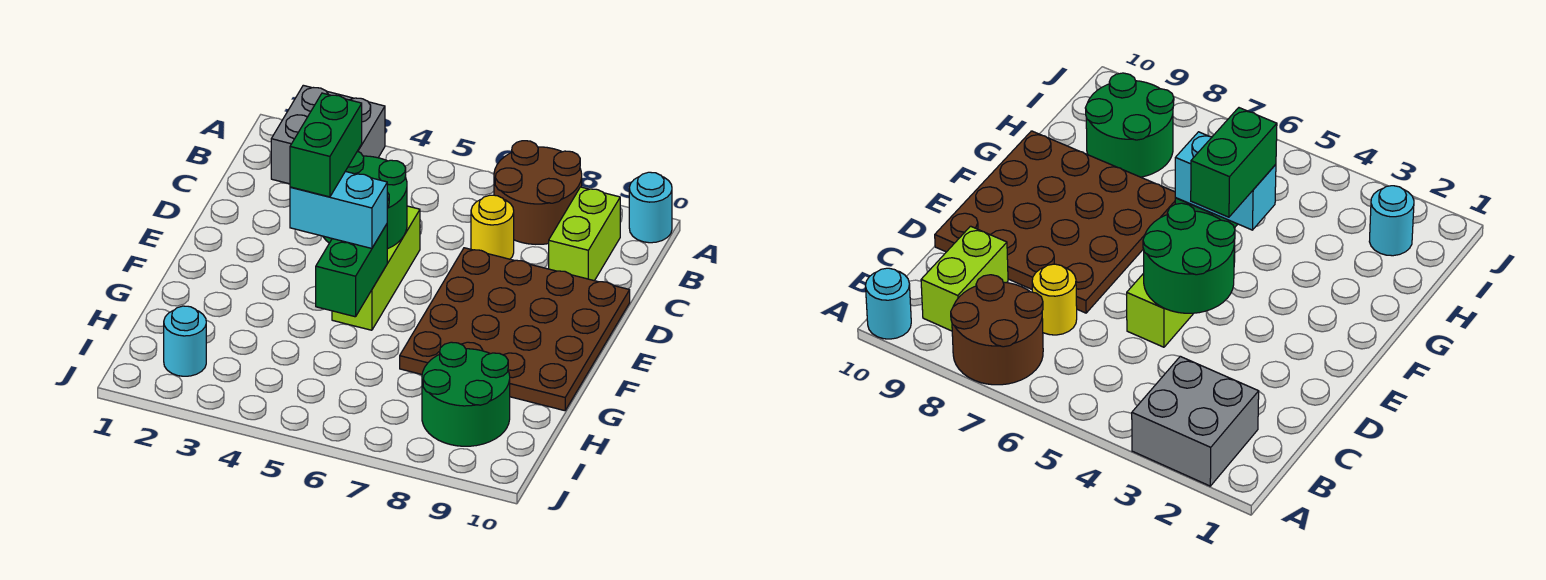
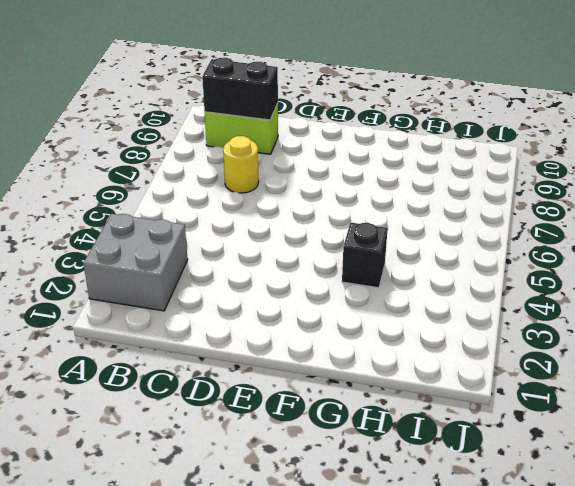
black brick B9:C9 level 2 -> none
black brick G4 level 1 -> none
none -> brown round brick A7:B8 level 1
none -> cyan round brick A10 level 1
none -> lime brick D5:F5 level 1

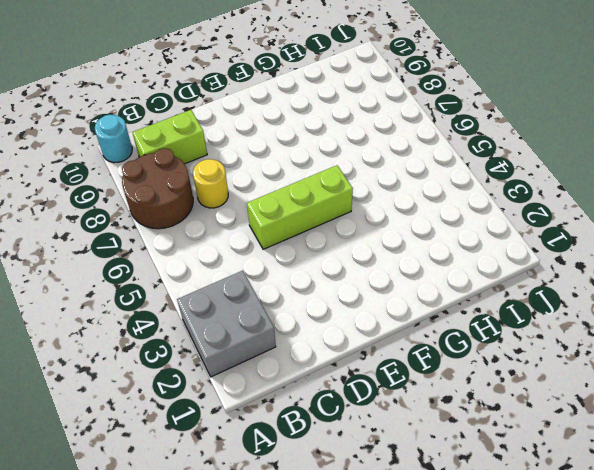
none -> brown plate D7:G10 level 1
none -> green round brick H8:I9 level 1
none -> cyan round brick I2 level 1

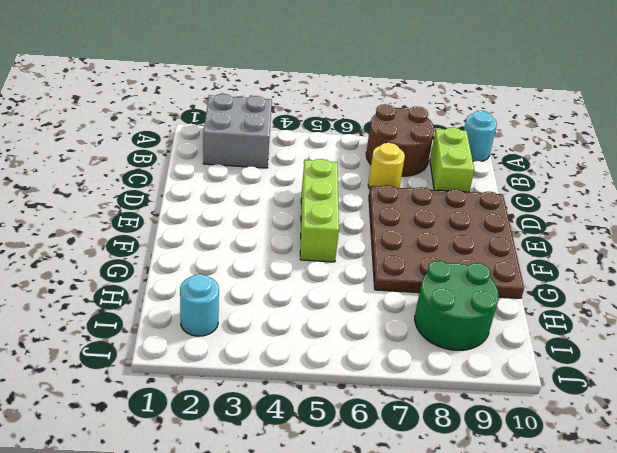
none -> green round brick D4:E5 level 2
none -> green brick F5:G5 level 2
none -> cyan brick F4:F5 level 3

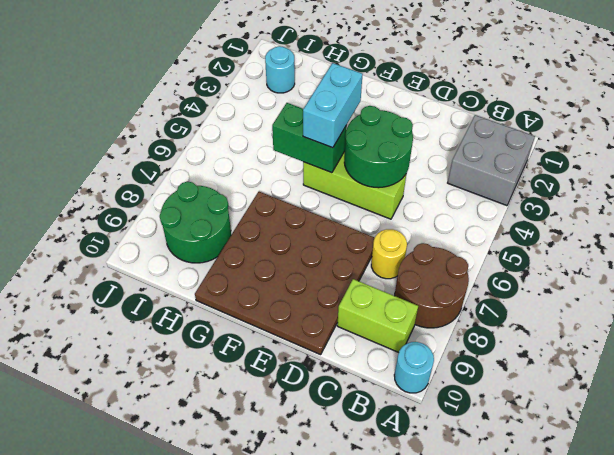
none -> green brick E4:F4 level 4

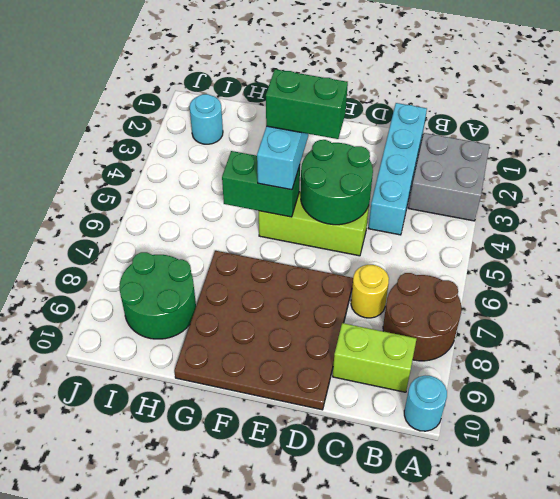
cyan brick C1:C4 level 1 -> none

